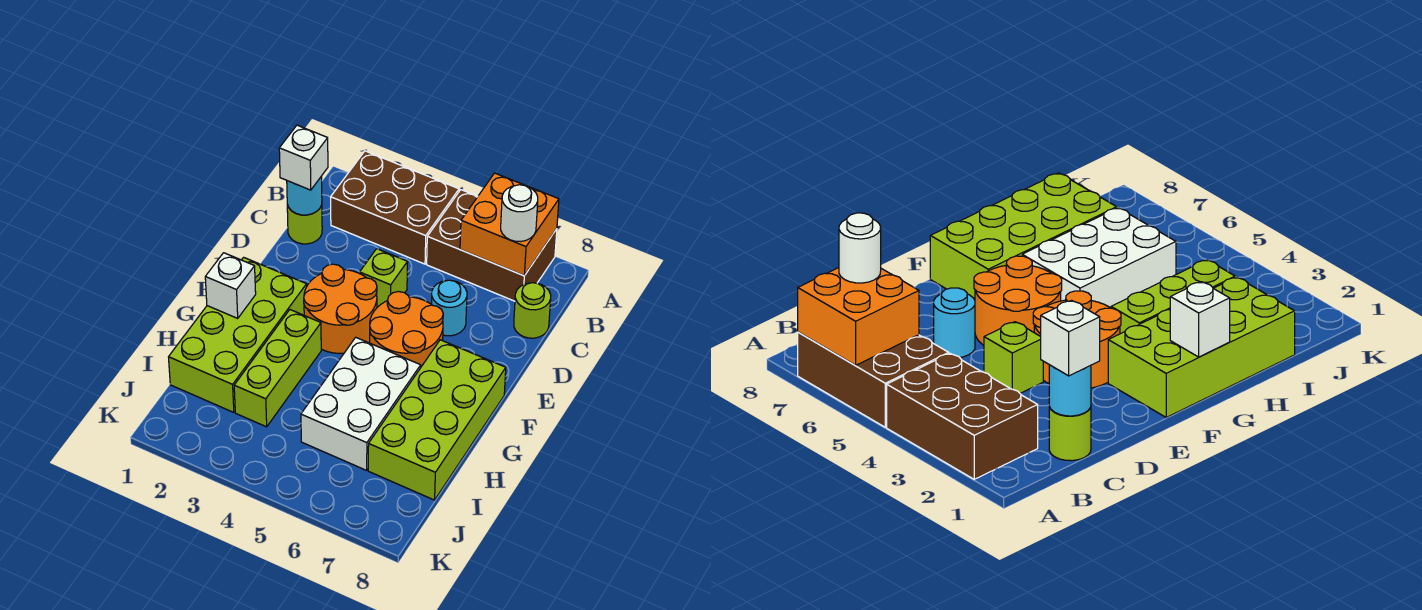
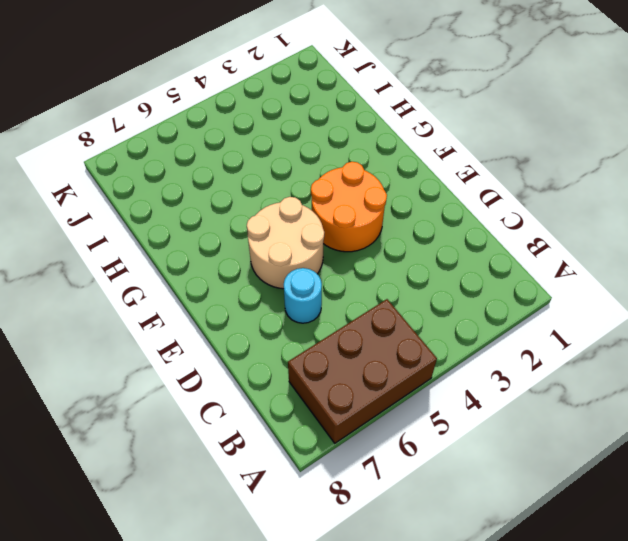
tan round brick E5:F6 level 1 -> orange round brick E5:F6 level 1
none -> brown brick A2:B4 level 1
none -> lime round brick C1 level 1
none -> lime round brick C8 level 1

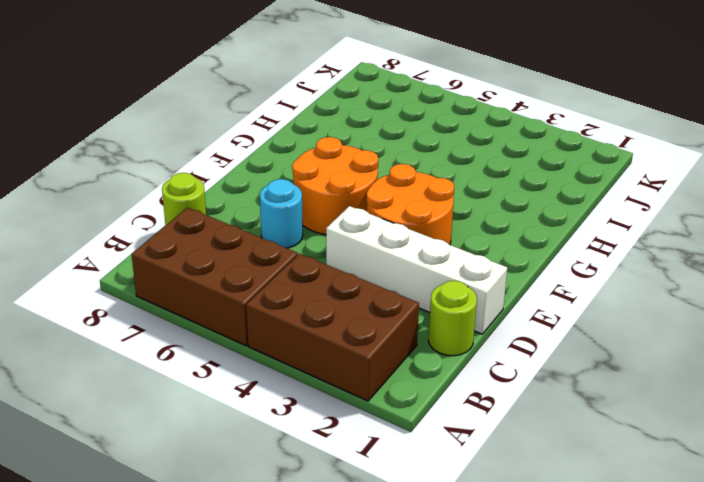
white brick D1:D4 level 1 -> lime brick D4 level 1
none -> lime brick F1:I2 level 1
none -> lime brick F7:I8 level 1
none -> lime brick G3:I3 level 1

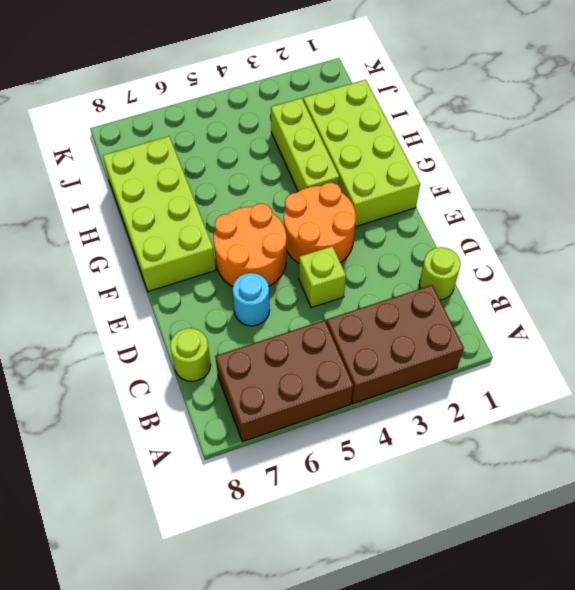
none -> white brick G5:I6 level 1
none -> orange brick A6:B7 level 2
none -> cyan round brick C1 level 2

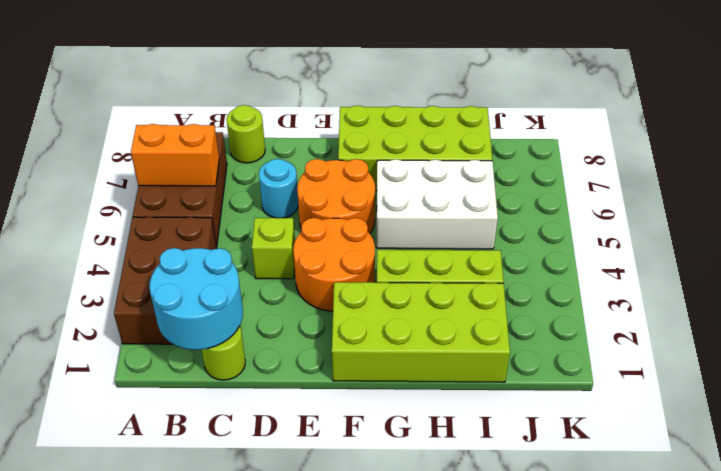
orange brick A6:B6 level 2 -> orange brick A6:B7 level 2
cyan round brick B1:C2 level 2 -> cyan round brick C1 level 2
none -> white brick G1 level 2
none -> white round brick B7 level 3
none -> white brick C1 level 3

